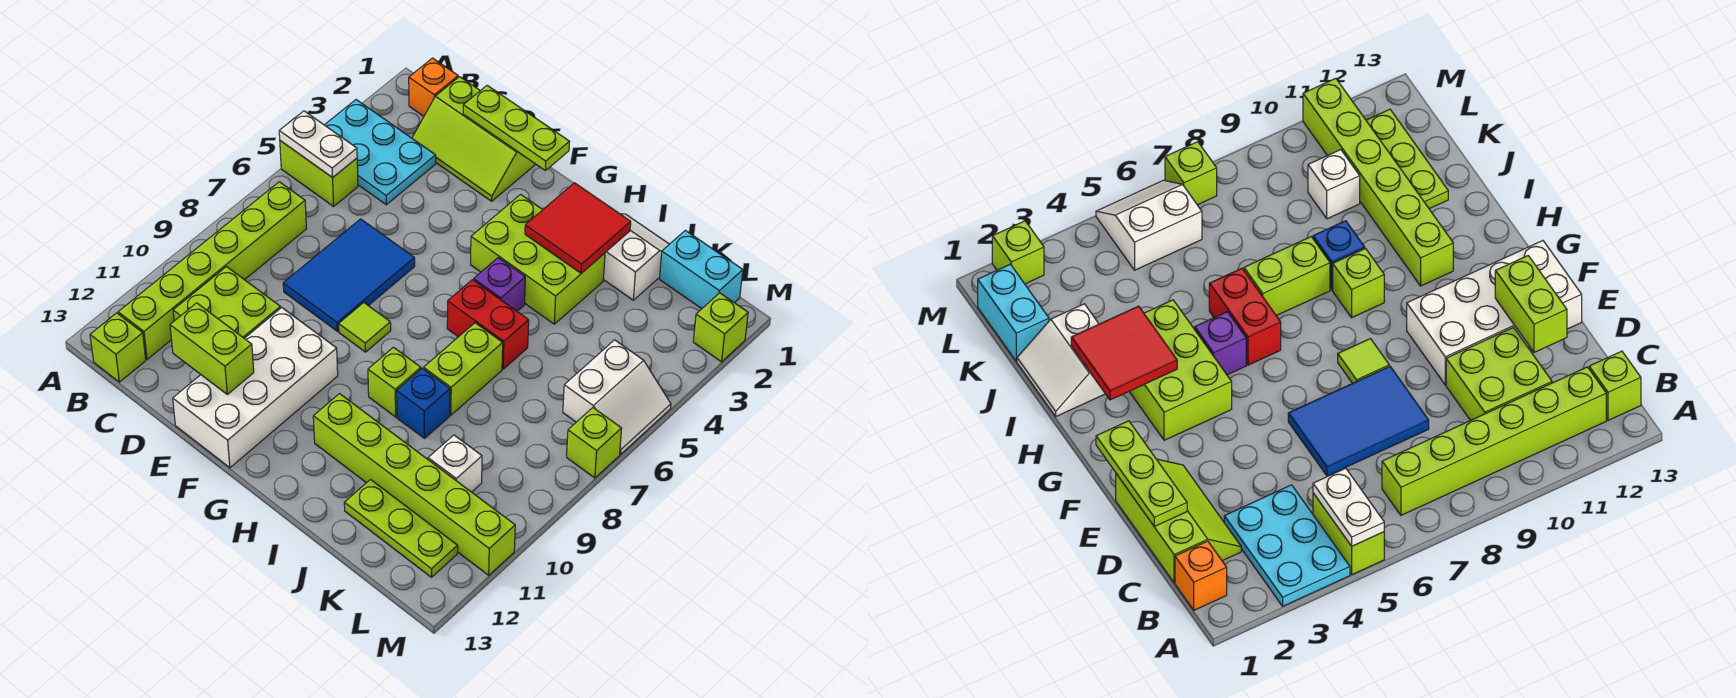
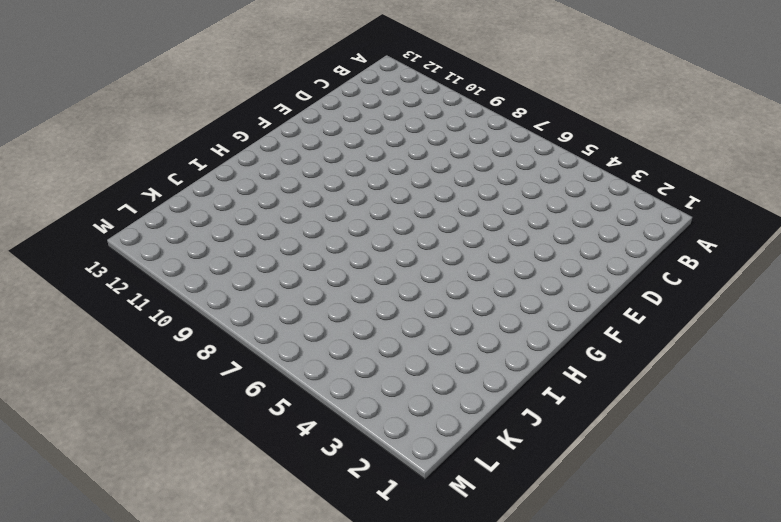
none -> cyan plate A3:C4 level 1
none -> lime brick A5:B5 level 1
none -> orange brick B1 level 1

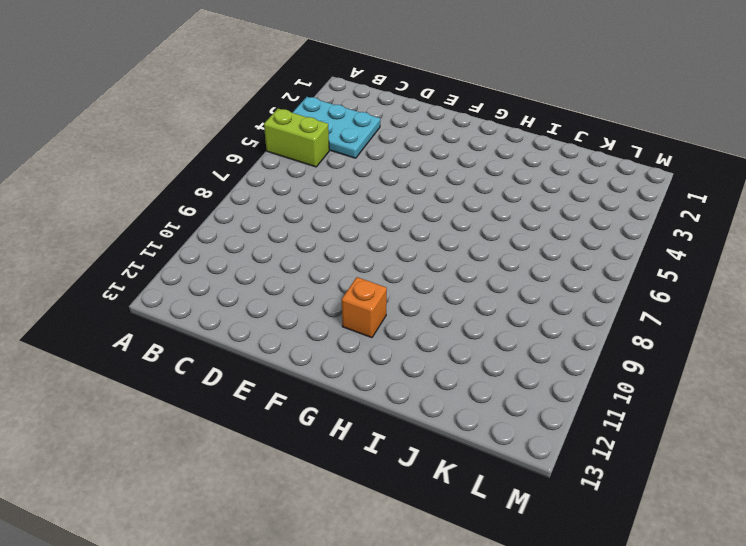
orange brick G11 level 1 -> orange brick B1 level 1
none -> lime brick B7:B12 level 1
none -> lime brick B13 level 1
none -> lime slope C1:E2 level 1 top 1

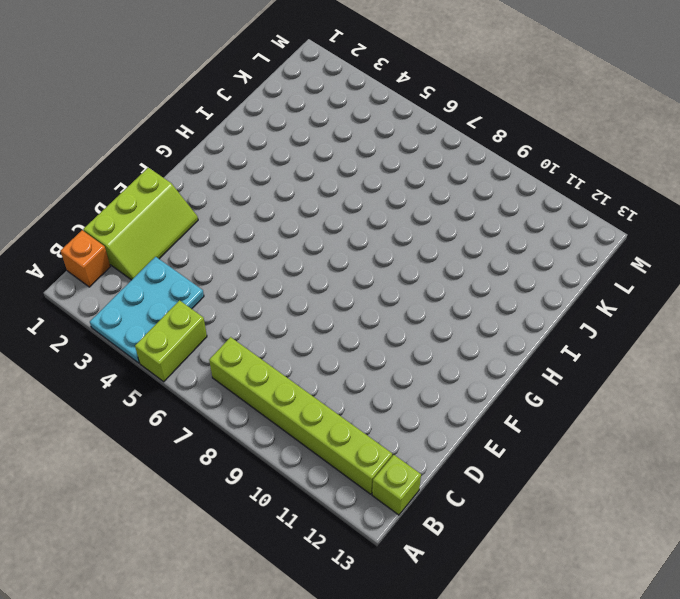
none -> lime brick C10:D11 level 1
none -> blue tile D6:E8 level 1
none -> white brick E10:F13 level 1

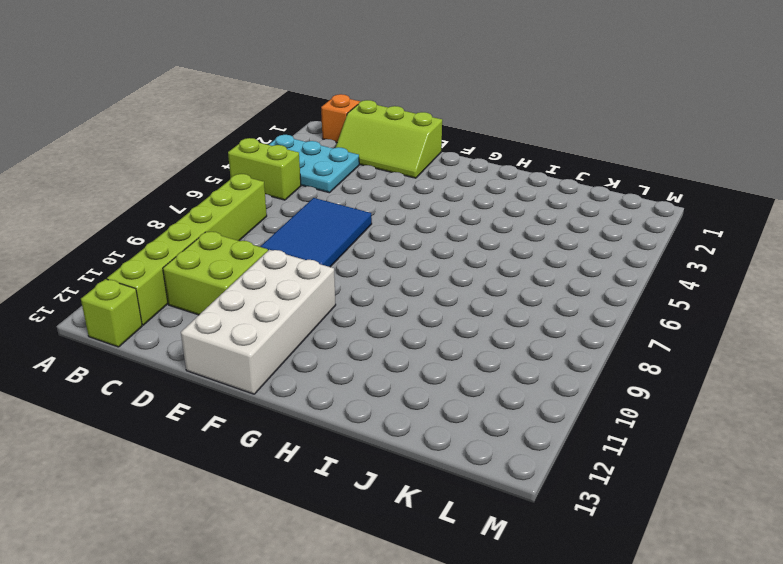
none -> lime tile F8 level 1
none -> lime brick G3:I4 level 1
none -> purple brick H5 level 1

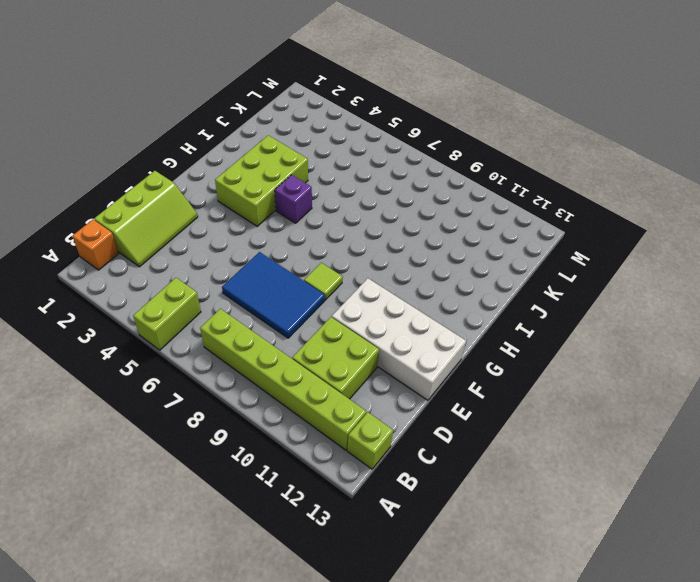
none -> cyan plate A3:C4 level 1
none -> red brick H6:I6 level 1
none -> lime brick H9 level 1

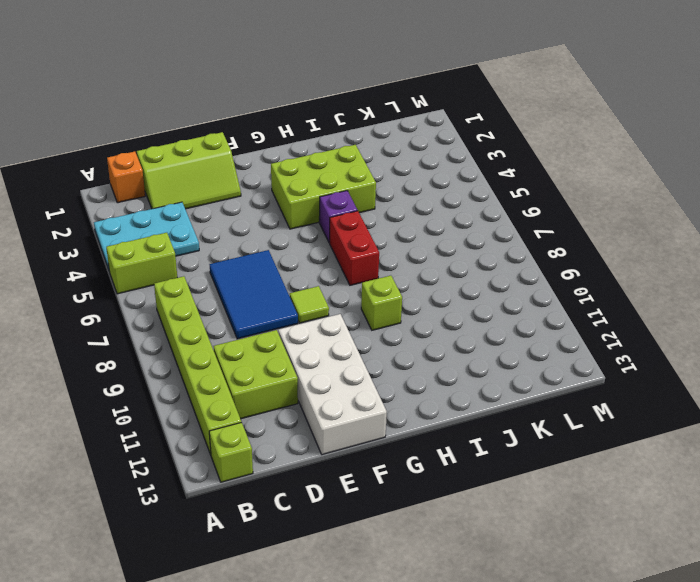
red brick H6:H7 level 1 -> red brick H6:I6 level 1
none -> lime brick H11:M11 level 1
none -> white slope I1:J2 level 1 top 2
none -> lime brick I7:I8 level 1

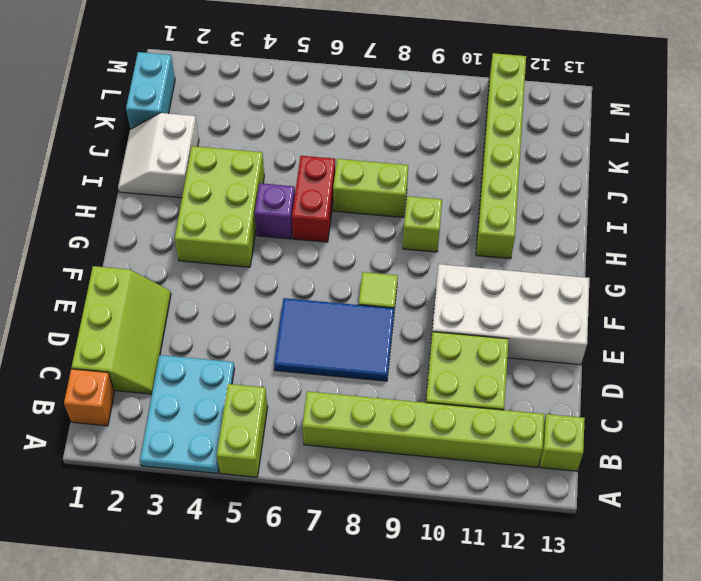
none -> blue brick I9 level 1
none -> lime plate J12:L12 level 1
none -> white brick K10 level 1

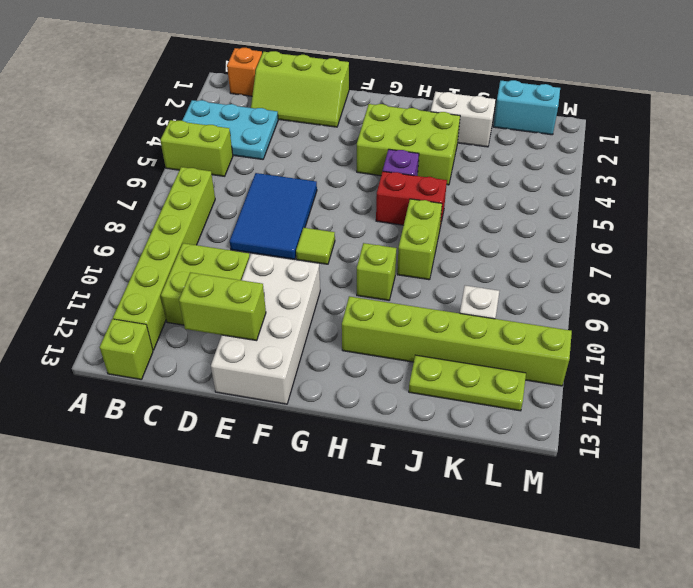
none -> blue brick I9 level 1
none -> white slope L5:M6 level 1 top L
none -> lime brick M2 level 1

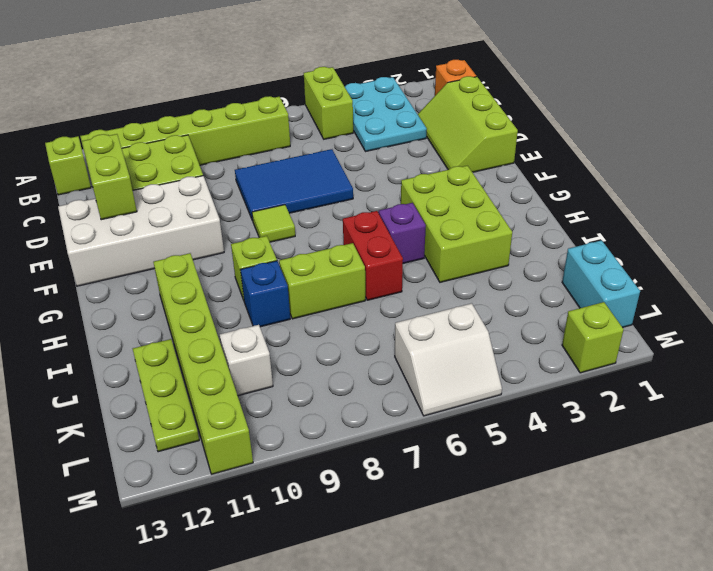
none -> white slope I1:J2 level 1 top 2
none -> lime brick M7 level 1
none -> white plate A5:B5 level 2

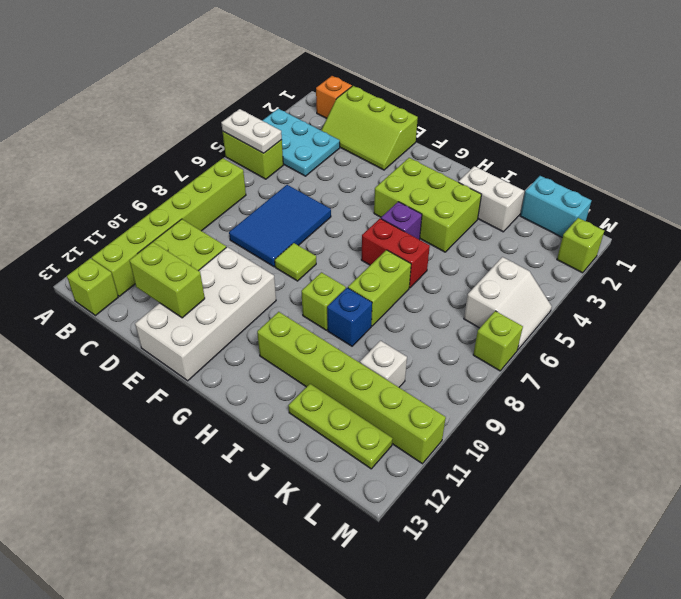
none -> lime plate D1:F1 level 2
none -> red tile H2:I3 level 2

